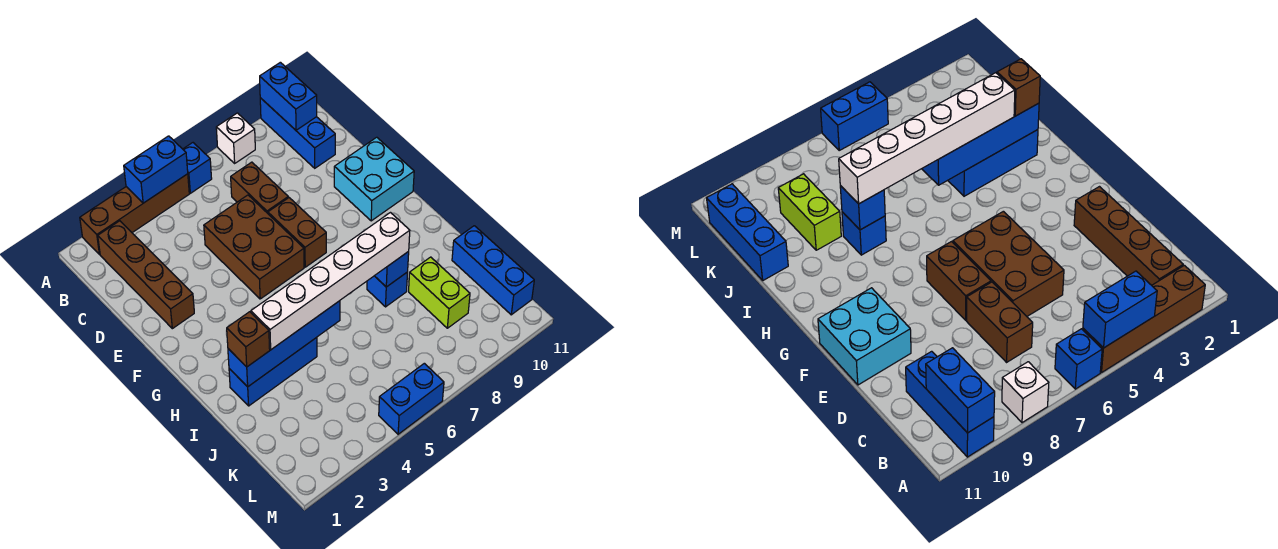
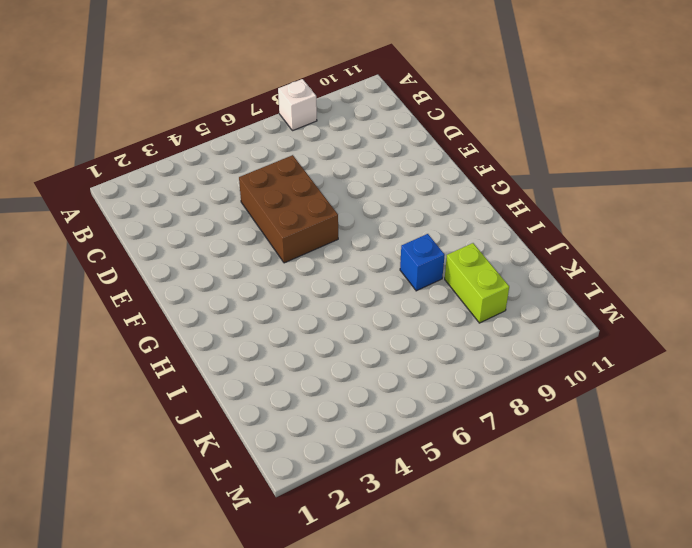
none -> brown brick A2:A5 level 1
none -> blue brick A6 level 1
none -> blue brick A10:C10 level 1

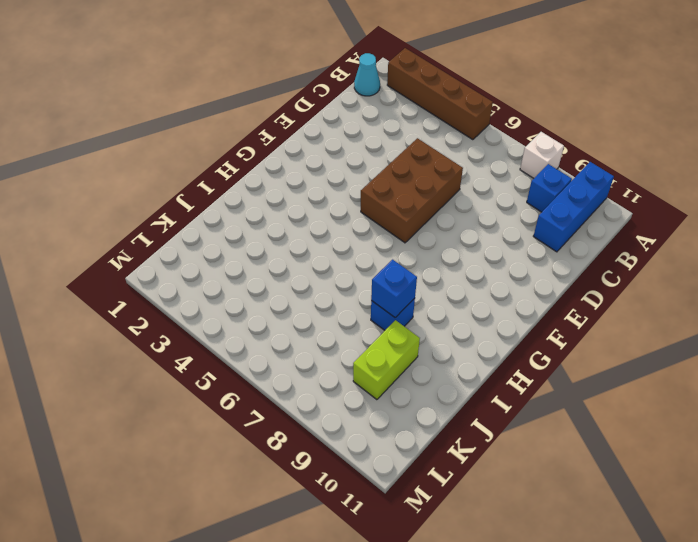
cyan cone B1 level 1 -> none
blue brick B9 level 1 -> blue brick A6 level 1
none -> brown brick B2:E2 level 1
none -> brown brick C7:D7 level 1
none -> brown brick E7:F7 level 1

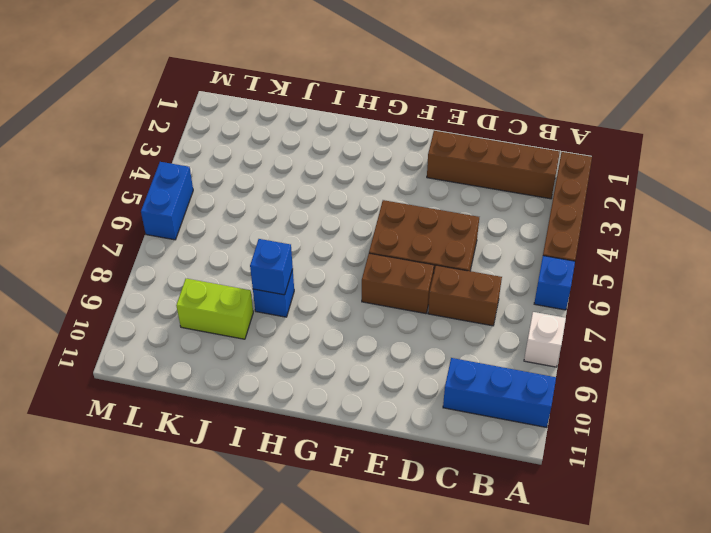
none -> cyan brick E10:F11 level 1
none -> blue brick I2:I4 level 1
none -> blue brick J11:L11 level 1

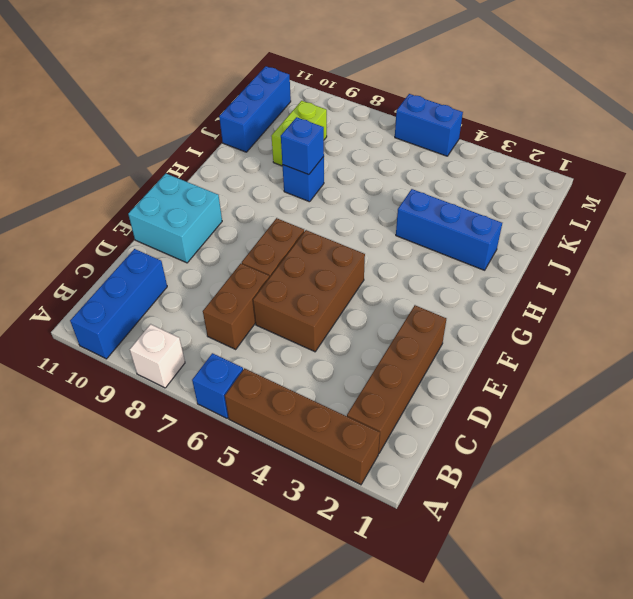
none -> blue brick A4:A5 level 2
none -> blue brick A10:B10 level 2
none -> blue brick I2:I5 level 2

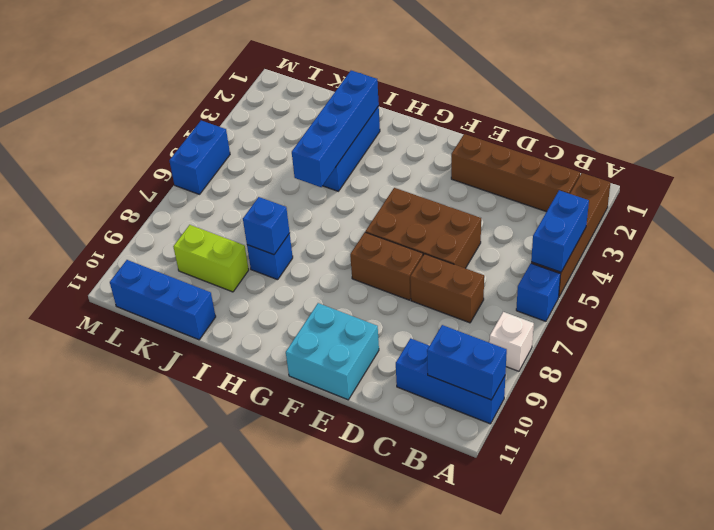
none -> brown brick I2 level 3
none -> white brick I3:I8 level 3

